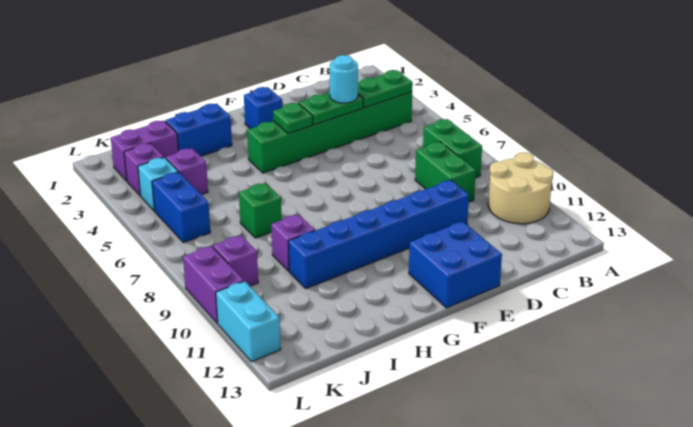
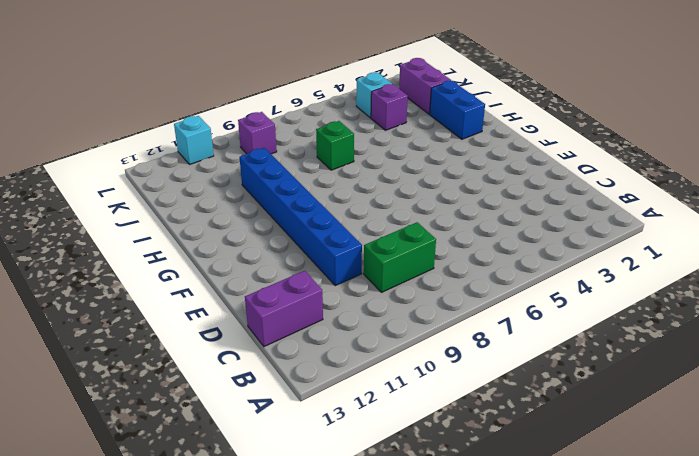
purple brick C12:C13 level 1 -> purple brick L9:L10 level 1
cyan brick L11 level 1 -> cyan brick L11:L12 level 1
none -> tan round brick A10:B11 level 1
none -> green brick B4:G4 level 1
none -> green brick B7:B8 level 1

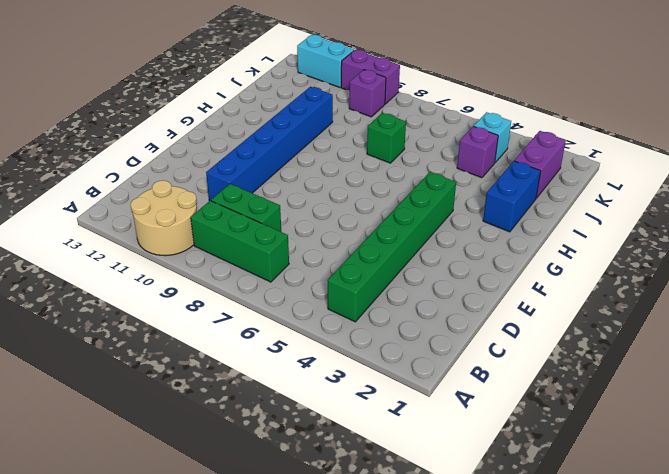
green brick B7:B9 level 1 -> green brick B7:B8 level 1
none -> blue brick E12:F13 level 1
none -> blue brick F2 level 1
none -> purple brick I9 level 1

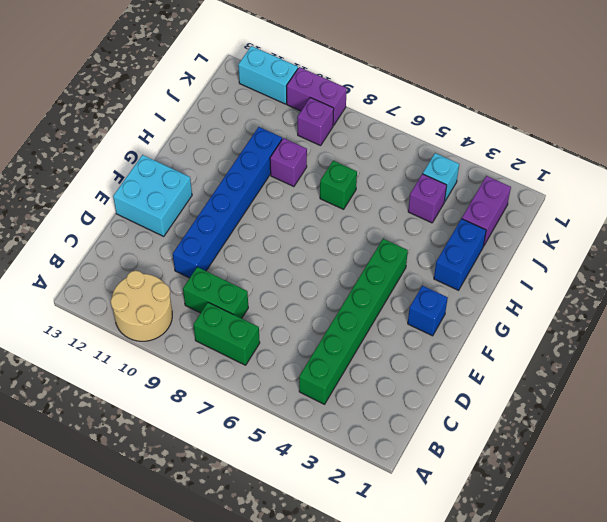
cyan brick E12:F13 level 1 -> blue brick E12:F13 level 1
none -> purple brick K3 level 1
none -> blue brick K5:K6 level 1
none -> green plate B4:C4 level 2

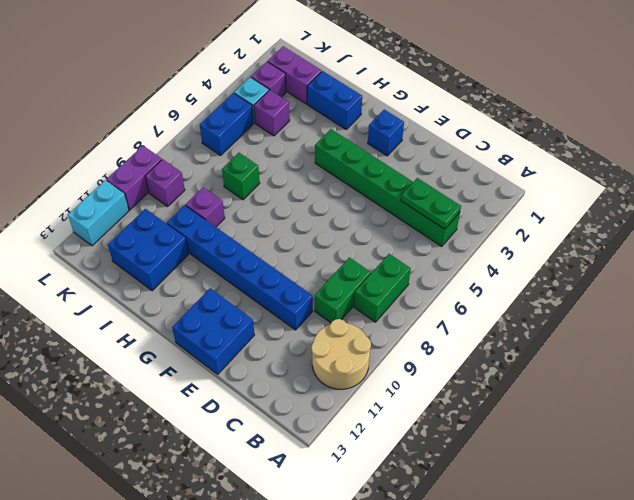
blue brick I11:J12 level 1 -> none
none -> green plate D4:E4 level 2
none -> green plate F4 level 2
none -> cyan round brick D4 level 3

